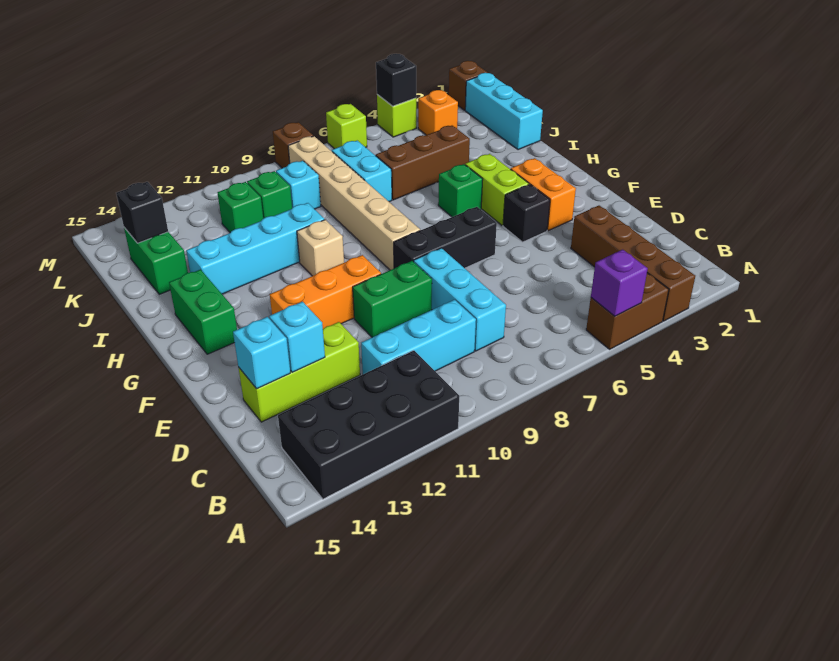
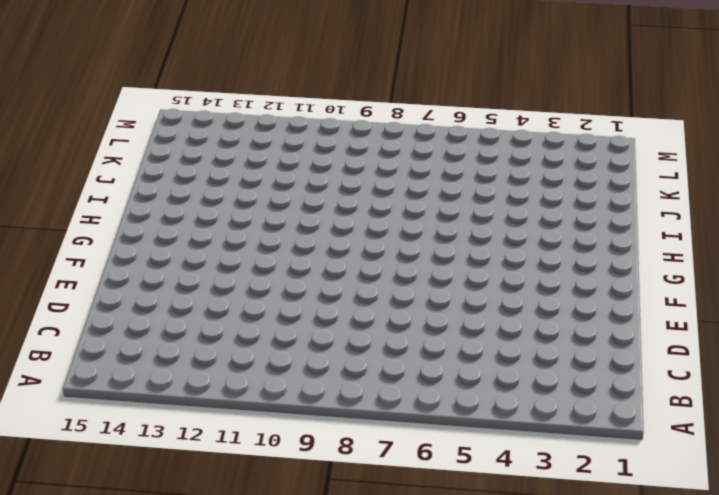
none -> brown brick A3:D3 level 1
none -> brown brick A4:A5 level 1
none -> black brick A11:B14 level 1
none -> cyan brick C8:E8 level 1

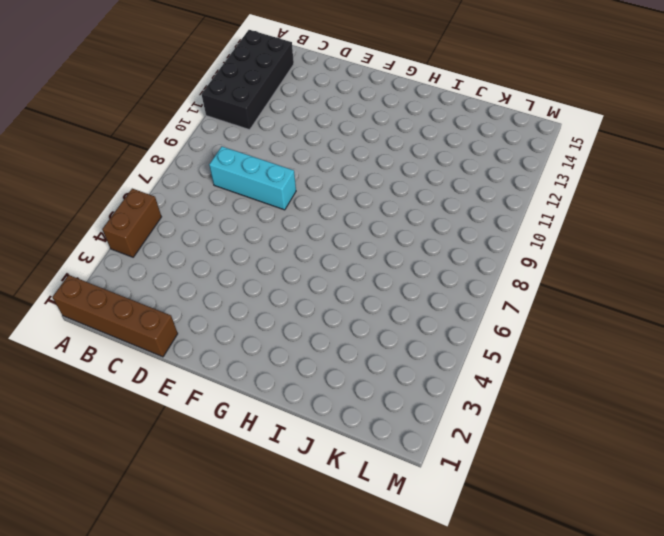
brown brick A1:D1 level 1 -> brown brick A3:D3 level 1
none -> cyan brick C9:C11 level 1
none -> lime brick D12:D14 level 1
none -> green brick E9:E10 level 1
none -> orange brick F3:G3 level 1

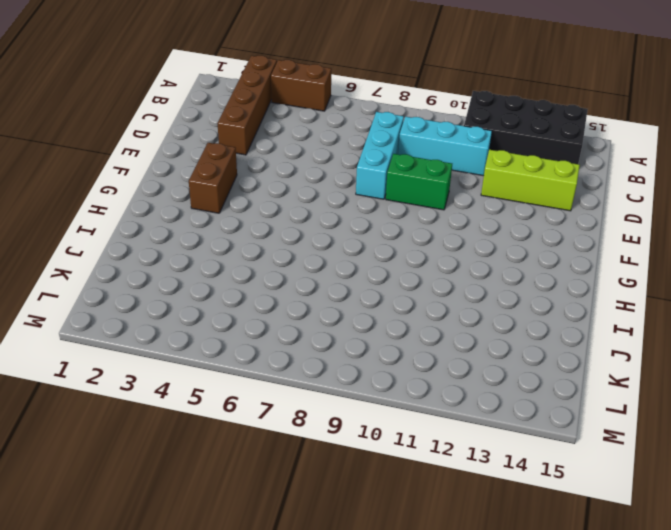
brown brick F3:G3 level 1 -> orange brick F3:G3 level 1
none -> black brick F4 level 1
none -> black brick F6:F8 level 1
none -> orange brick F10:F12 level 1
none -> lime brick G4:H4 level 1

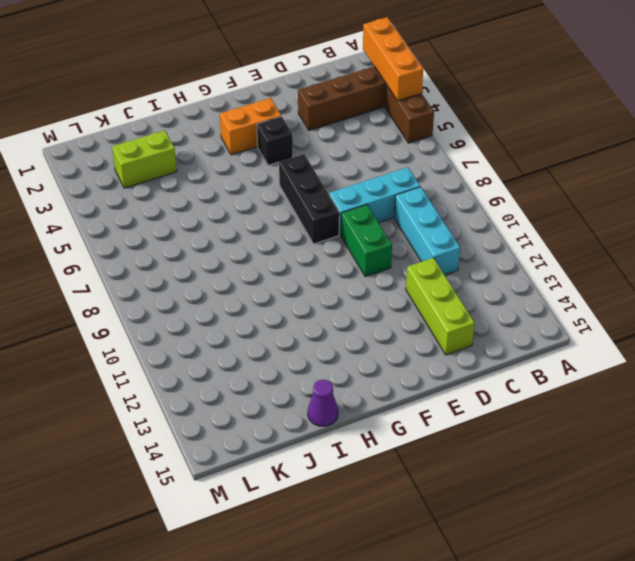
orange brick A2:A4 level 2 -> orange brick F10:F12 level 1
purple cone I15 level 1 -> none
lime brick J3:K3 level 1 -> lime brick G4:H4 level 1
none -> black brick A11:B14 level 1
none -> tan brick G8:L8 level 1
none -> green brick G14:H14 level 1
none -> green brick H5 level 1

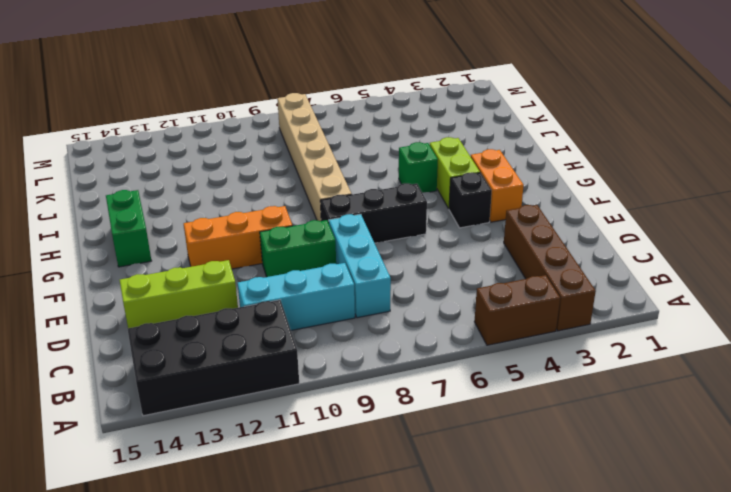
none -> tan brick H10 level 1
none -> cyan brick I10:I13 level 1
none -> cyan brick J1:L1 level 1
none -> brown brick J4:J6 level 1

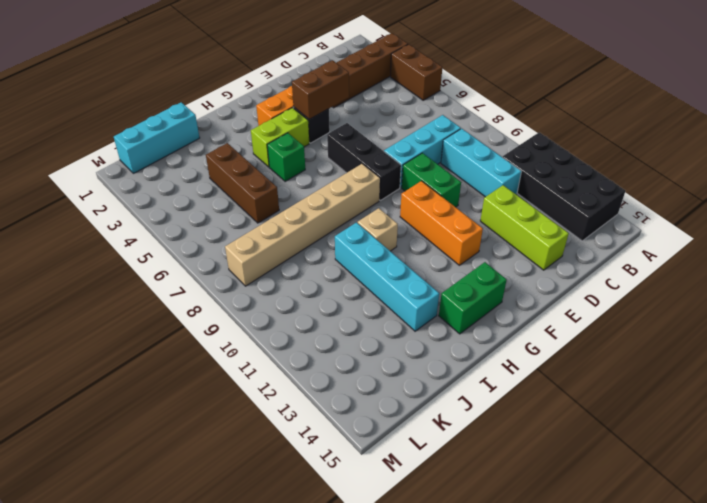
brown brick E4:F4 level 2 -> none
none -> cyan brick J7:K7 level 1
none -> green brick J14:K14 level 1
none -> cyan brick K9 level 1
none -> green brick K10 level 1

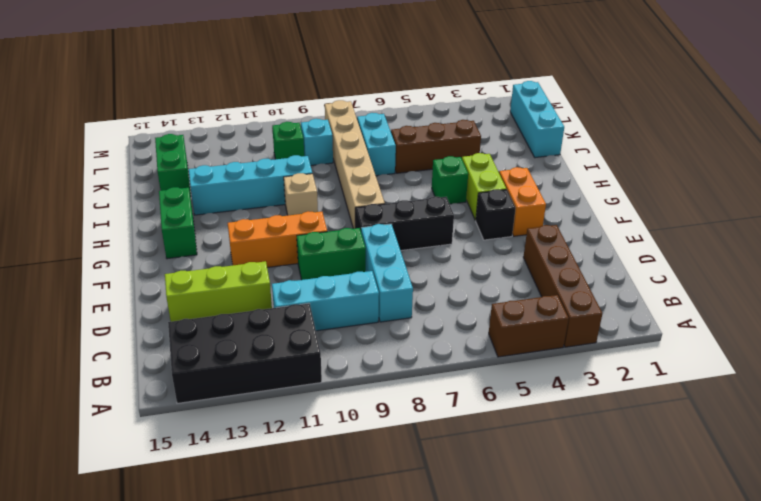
none -> green brick K11 level 1
none -> orange brick L3 level 1
none -> brown brick M1 level 1
none -> lime brick M4 level 1

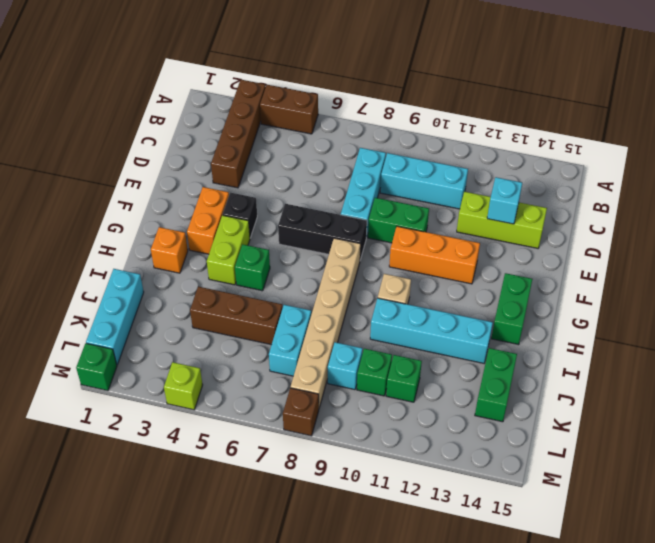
orange brick H2 level 1 -> orange brick L3 level 1
green brick M1 level 1 -> brown brick M1 level 1
none -> black brick A11:B14 level 1
none -> lime brick M6 level 1
none -> purple brick A5 level 2
none -> cyan brick D14 level 2

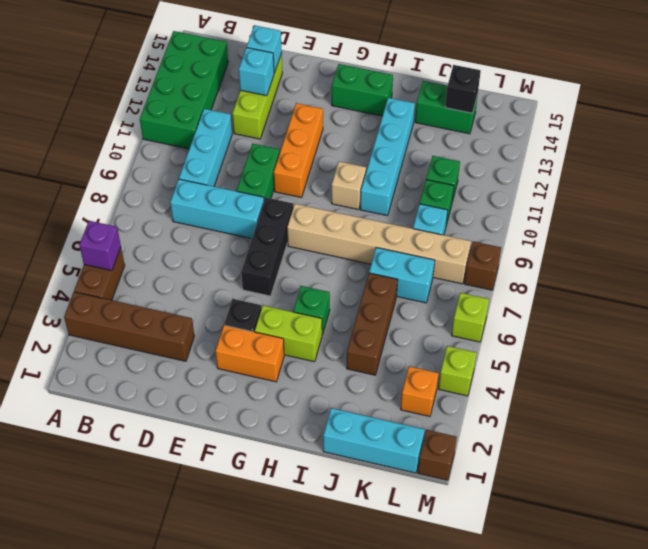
green brick A11:B14 level 1 -> black brick A11:B14 level 1
none -> black brick M4 level 2

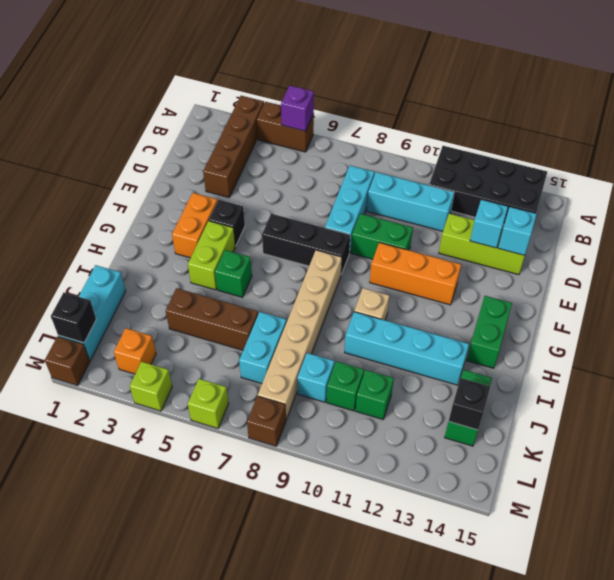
black brick L1 level 2 -> black brick M4 level 2

